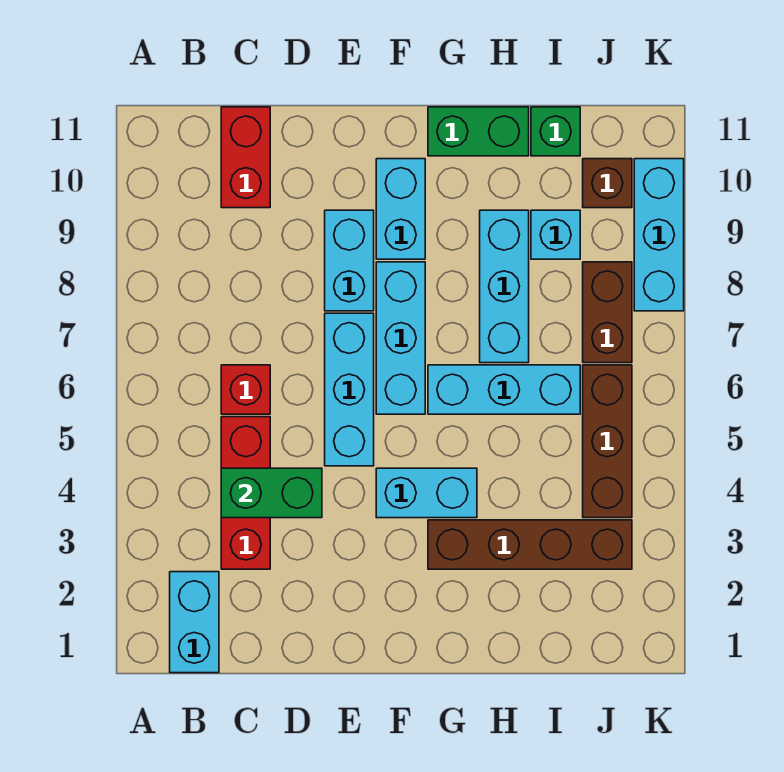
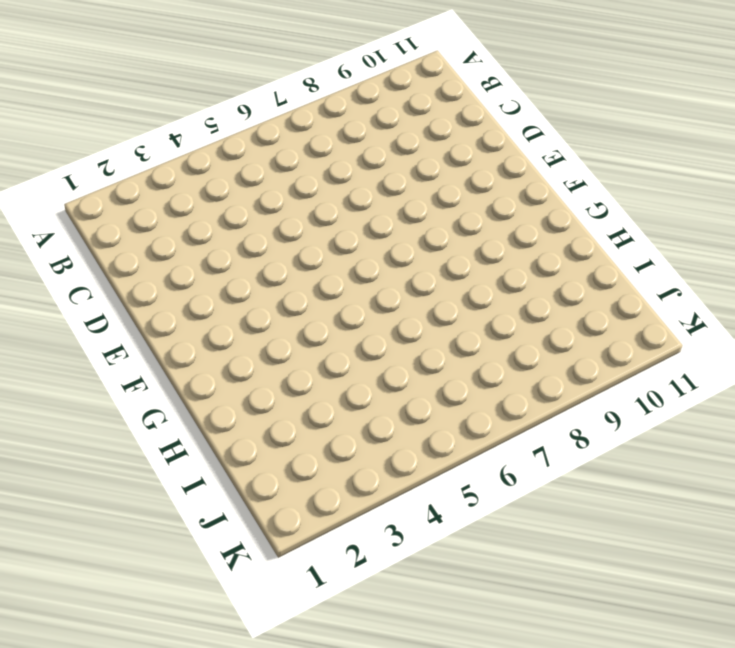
none -> cyan brick B1:B2 level 1
none -> red brick C3:C5 level 1
none -> red brick C6 level 1

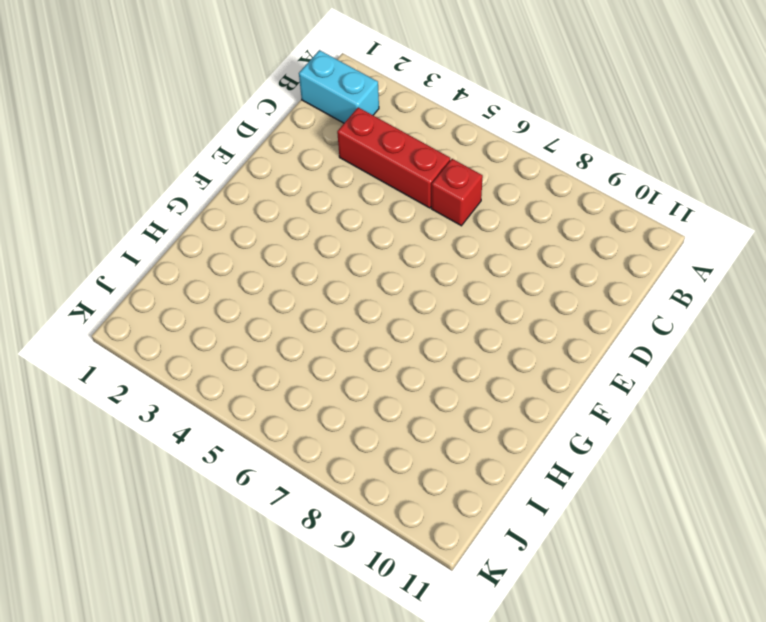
none -> red brick C10:C11 level 1
none -> cyan brick E5:E7 level 1
none -> cyan brick E8:E9 level 1

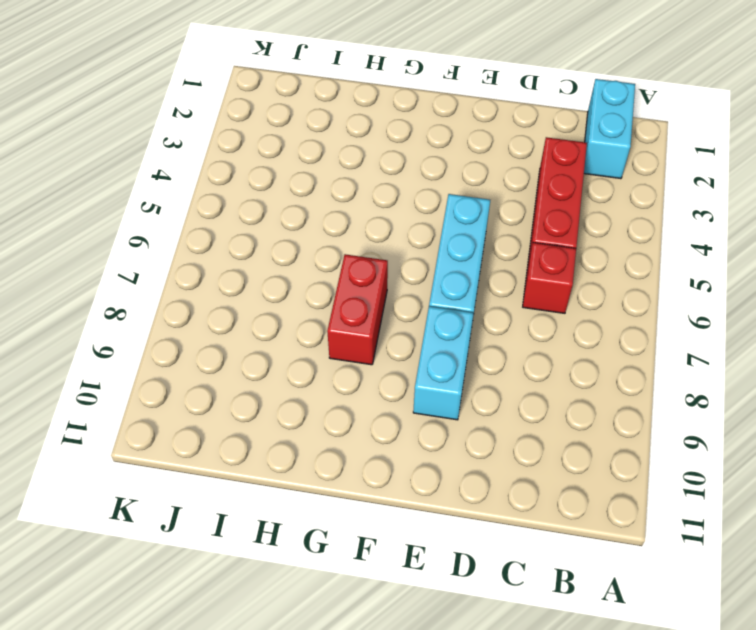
red brick G7:G8 level 1 -> red brick C10:C11 level 1
none -> cyan brick F4:G4 level 1
none -> cyan brick F6:F8 level 1
none -> cyan brick F9:F10 level 1

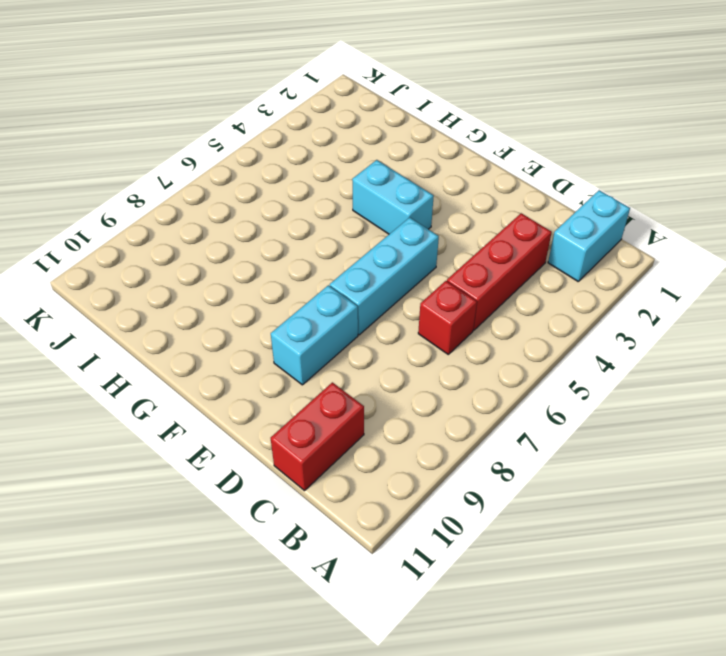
none -> cyan brick F6:F8 level 1
none -> cyan brick F9:F10 level 1
none -> brown brick G3:J3 level 1

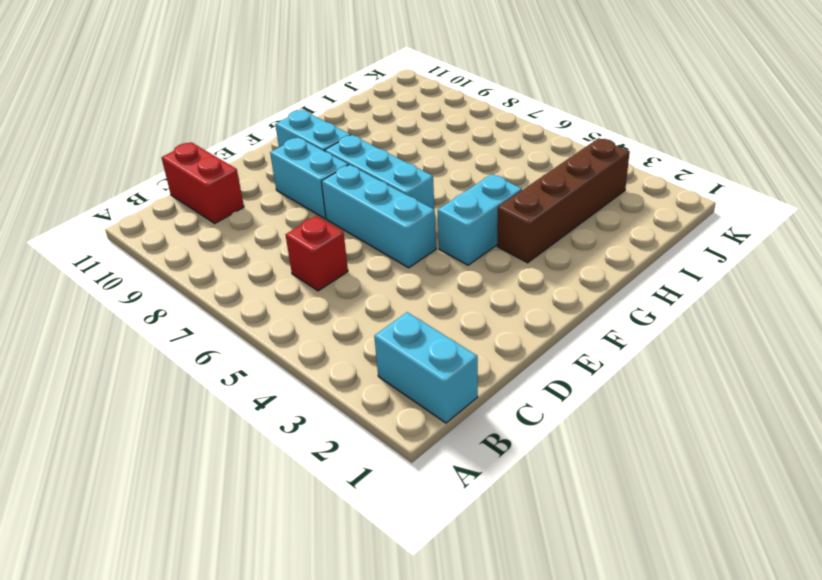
none -> red brick C3:C5 level 1
none -> cyan brick G6:I6 level 1
none -> green brick G11:H11 level 1

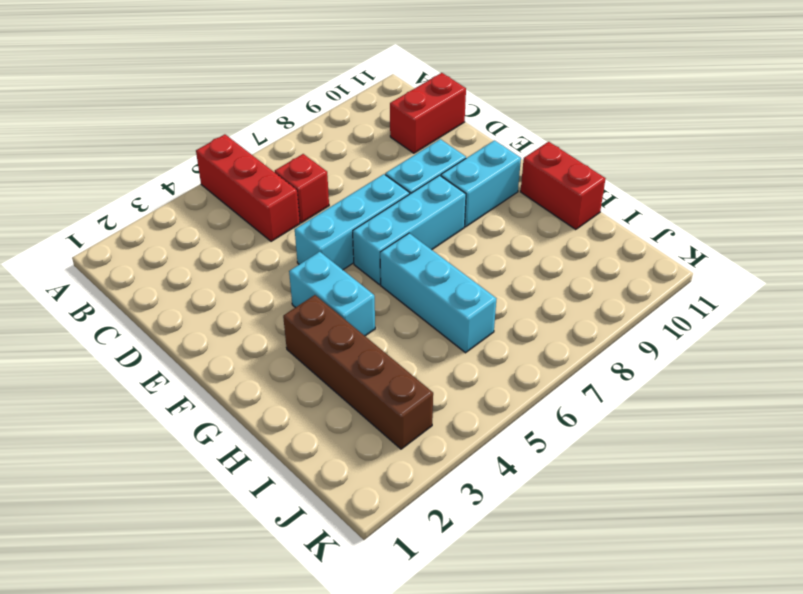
red brick A5:C5 level 1 -> red brick C3:C5 level 1
red brick G11:H11 level 1 -> green brick G11:H11 level 1
none -> cyan brick B1:B2 level 1
none -> cyan brick H7:H9 level 1
none -> cyan brick I9 level 1

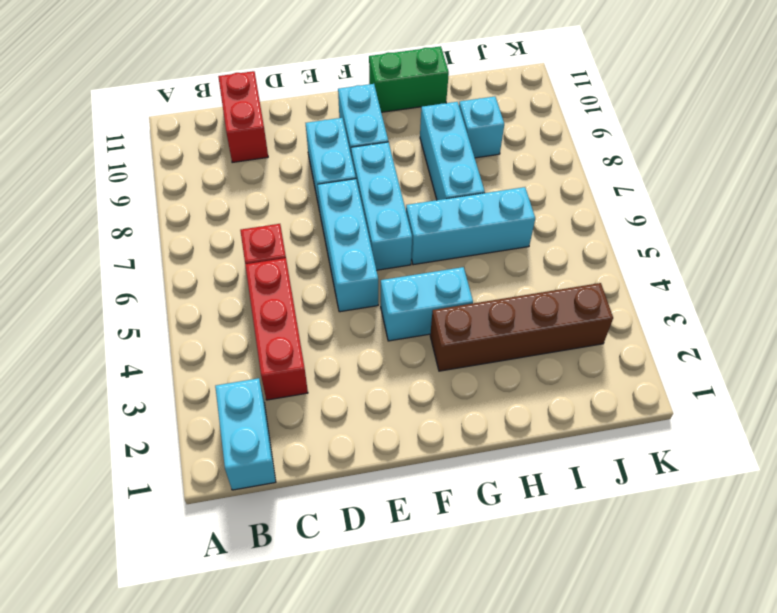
none -> green brick I11 level 1
none -> brown brick J4:J6 level 1
none -> brown brick J7:J8 level 1

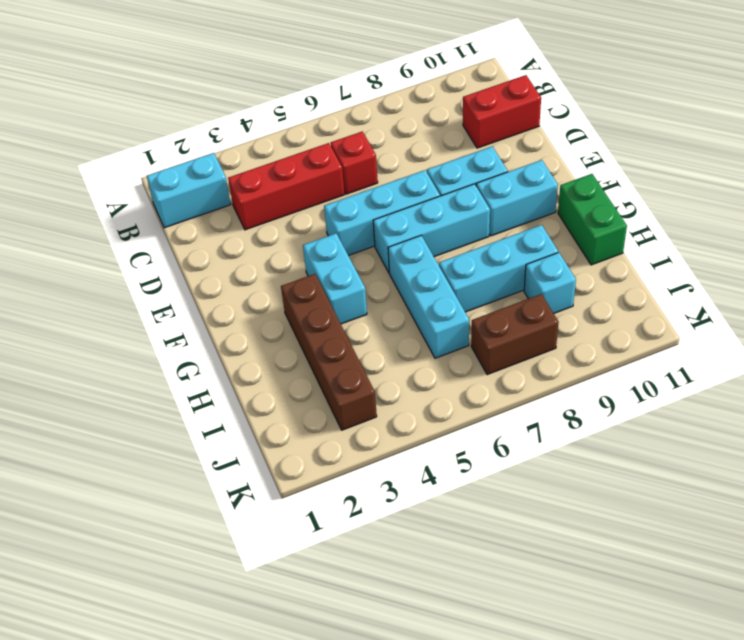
none -> green brick I11 level 1
none -> brown brick J4:J6 level 1
none -> brown brick J10 level 1

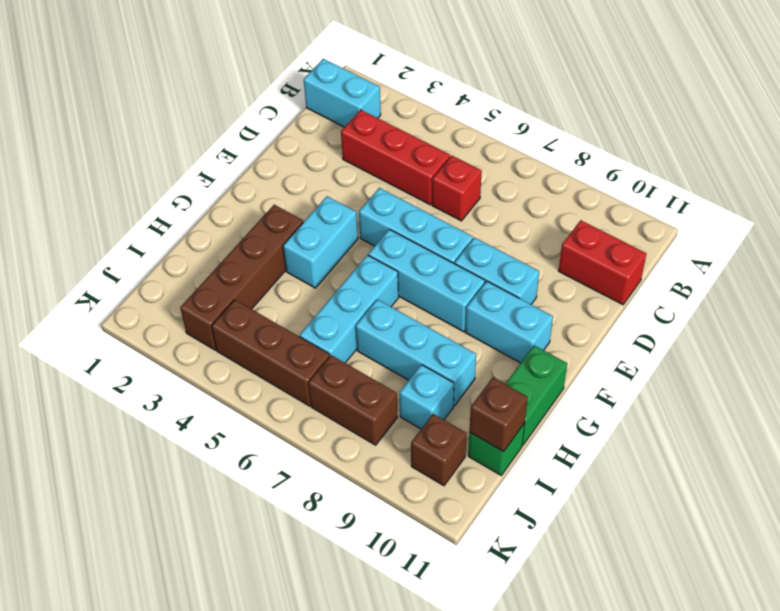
brown brick I11 level 2 -> none
none -> cyan brick K8:K10 level 1
none -> green brick C4:D4 level 2

